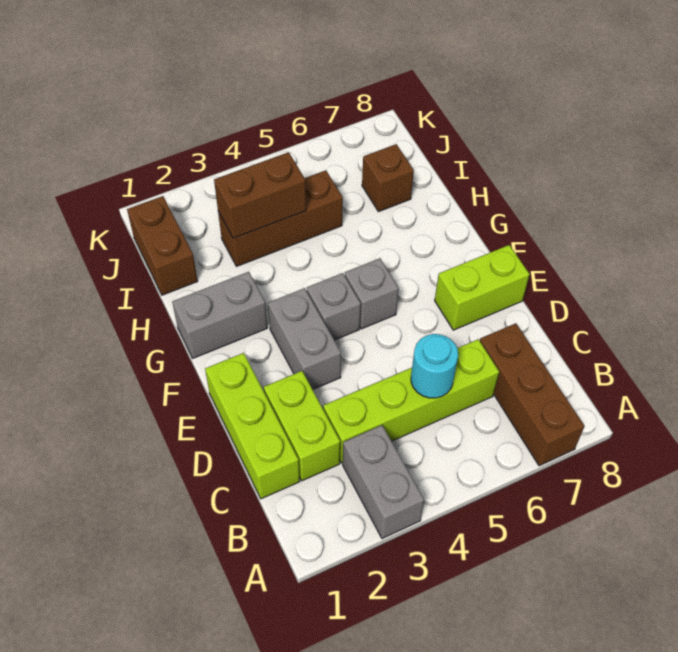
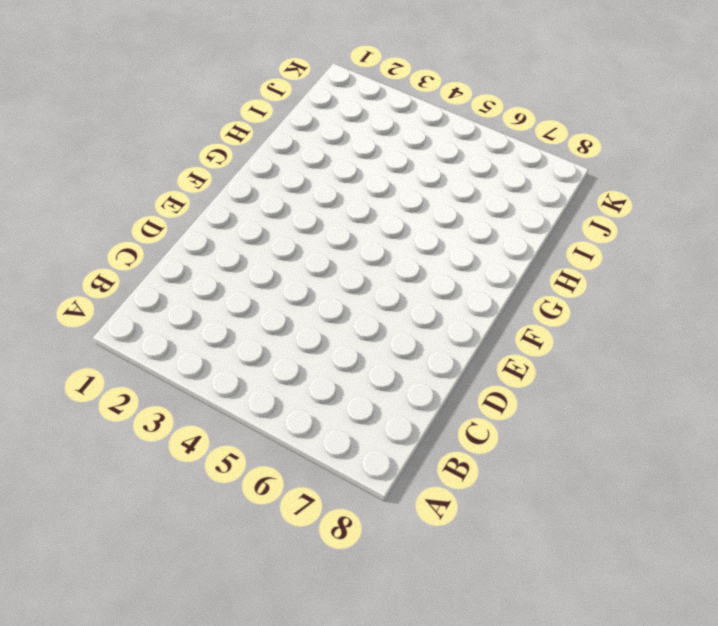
none -> grey brick A3:B3 level 1
none -> brown brick A7:C7 level 1
none -> lime brick C1:E1 level 1

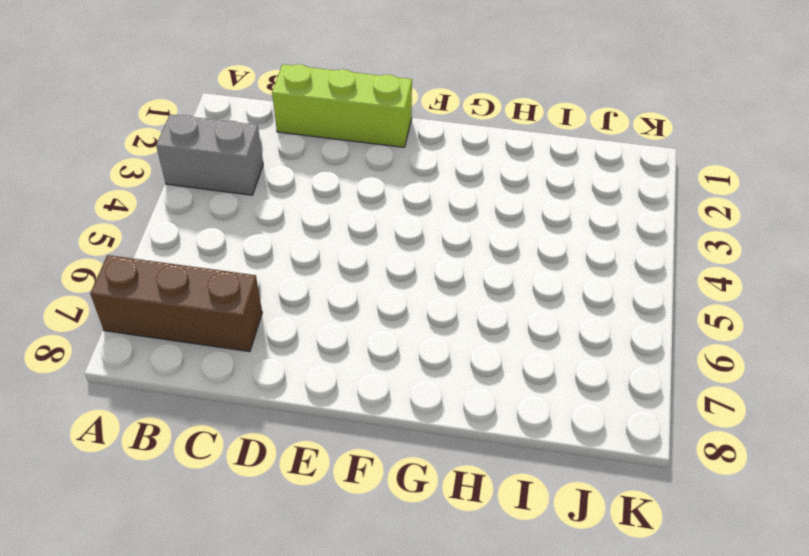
none -> lime brick C2:D2 level 1
none -> lime brick C3:C6 level 1
none -> grey brick E3:F3 level 1

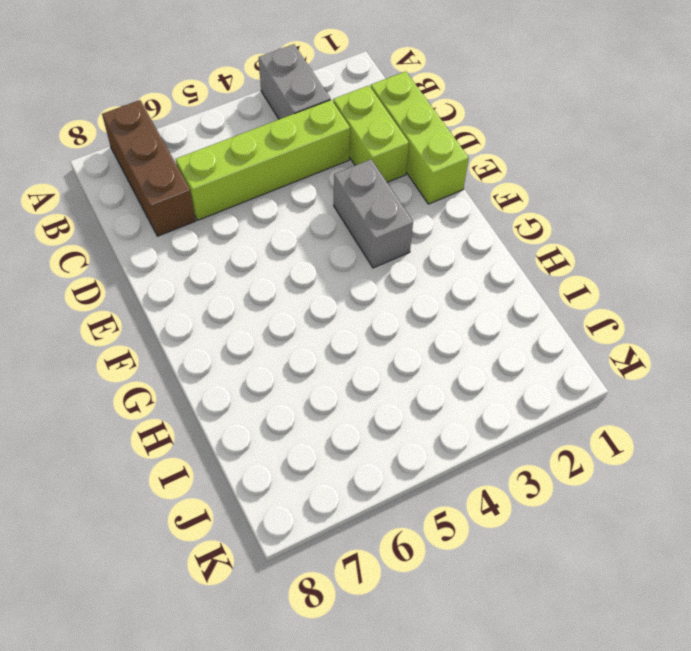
none -> lime brick E7:E8 level 1
none -> grey brick F4 level 1
none -> grey brick F5 level 1

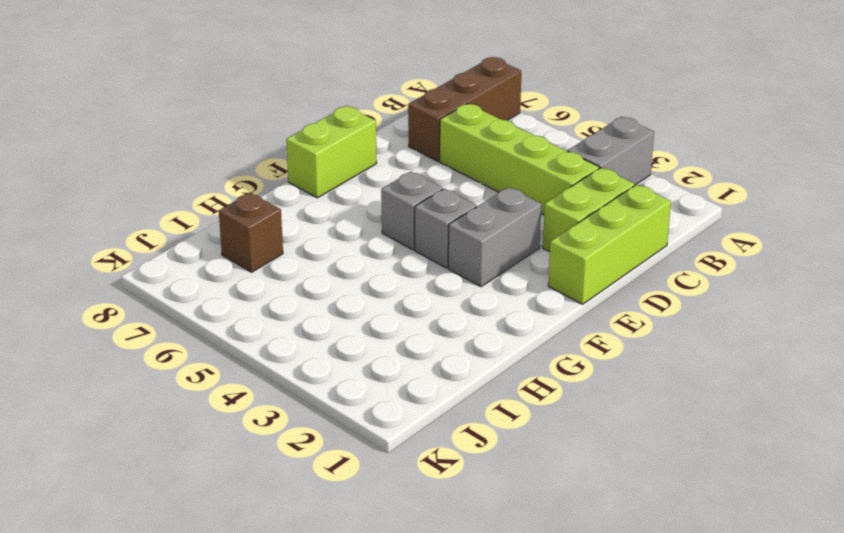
lime brick E8:F8 level 1 -> lime brick E7:E8 level 1
none -> grey brick G1:G2 level 1
none -> brown brick I1:J1 level 1
none -> brown brick I3:I5 level 1

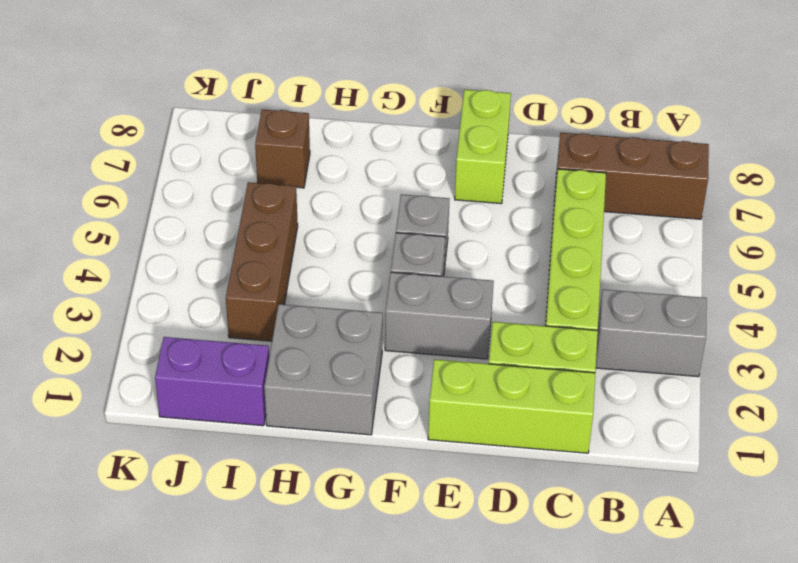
grey brick G1:H2 level 1 -> grey brick G1:G2 level 1
purple brick I1:J1 level 1 -> brown brick I1:J1 level 1
none -> cyan round brick C5 level 2
none -> brown brick I3:I4 level 2

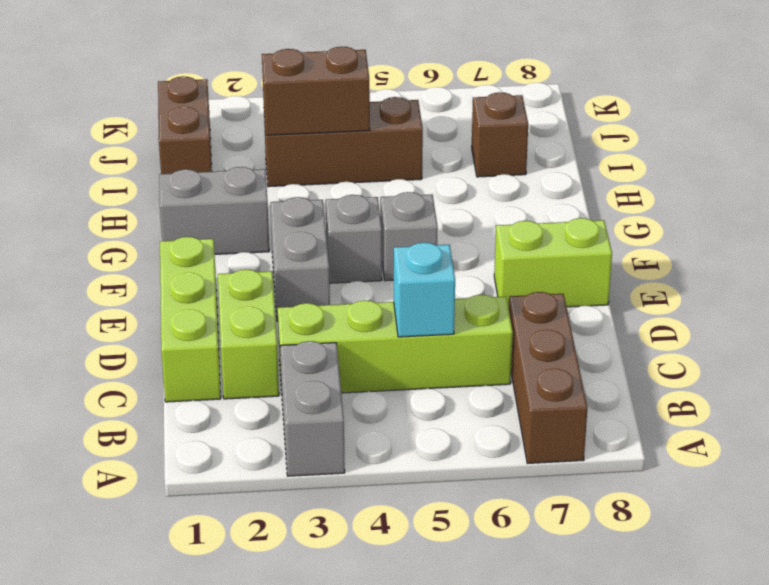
cyan brick C5 level 2 -> cyan round brick C5 level 2

